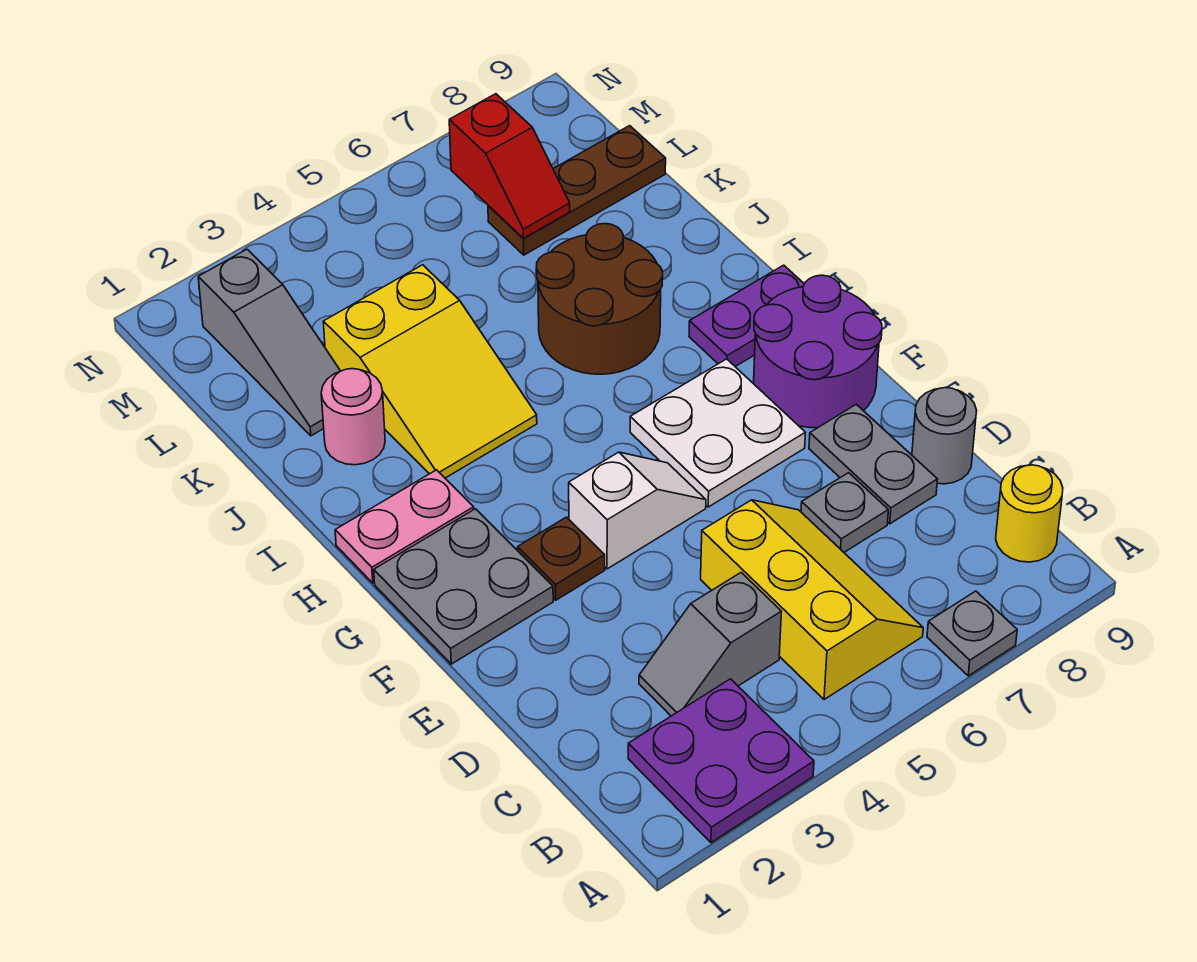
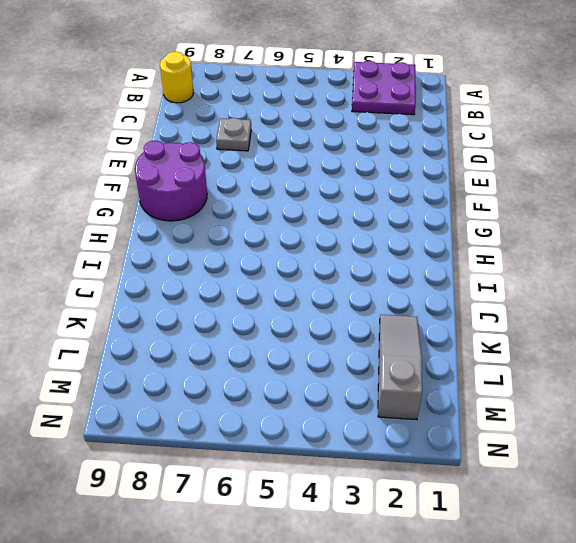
none -> grey plate A7 level 1
none -> yellow slope B5:D6 level 1 top 5
none -> grey slope C3:C4 level 1 top 4

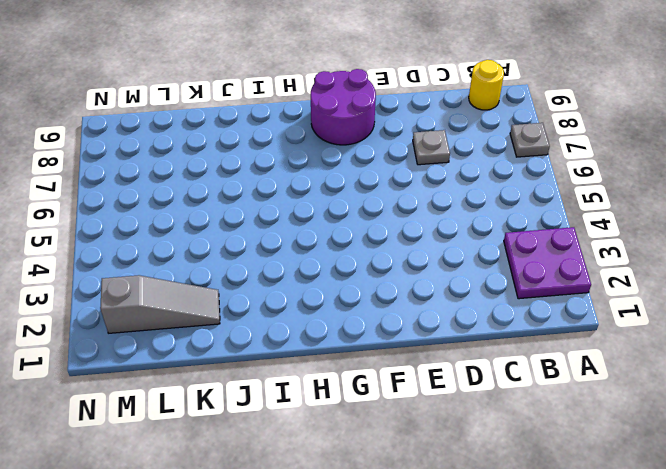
none -> yellow slope B5:D6 level 1 top 5
none -> grey slope C3:C4 level 1 top 4
none -> grey plate D8:E8 level 1

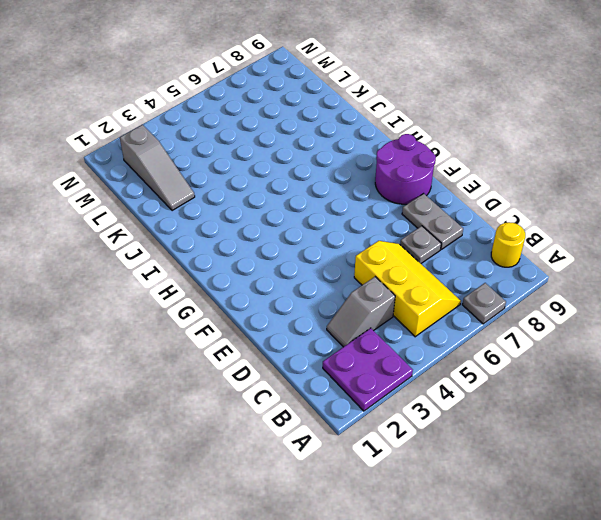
none -> grey round brick D9 level 1
none -> grey plate F1:G2 level 1
none -> brown plate F3 level 1

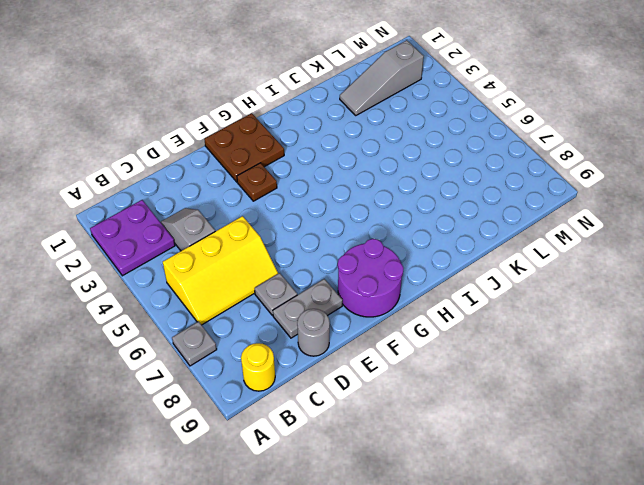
brown plate F1:G2 level 1 -> grey plate F1:G2 level 1
none -> white slope F4:F5 level 1 top 4
none -> white plate F6:G7 level 1
none -> pink plate H1:H2 level 1

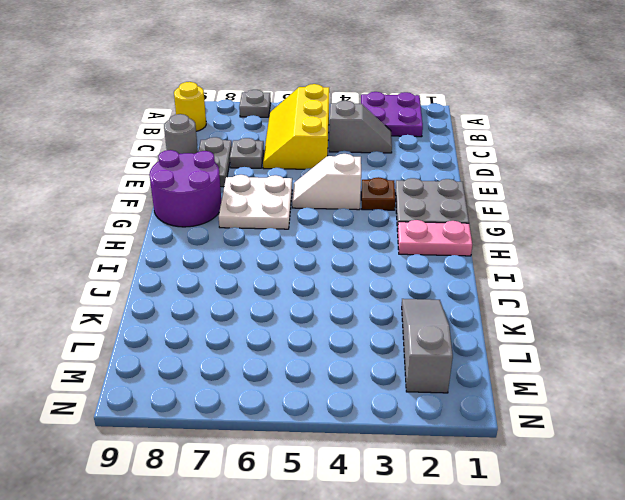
none -> purple plate H8:H9 level 1
none -> yellow slope I3:K4 level 1 top K
none -> brown round brick I6:J7 level 1

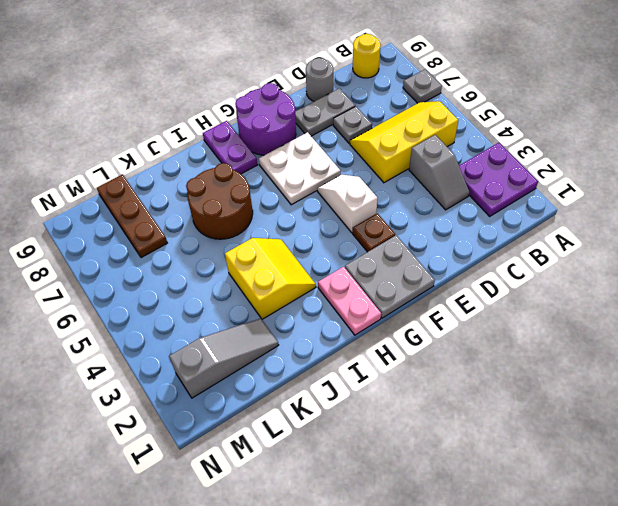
yellow slope I3:J4 level 1 top J -> yellow slope I3:K4 level 1 top K
none -> pink round brick J2 level 1
none -> red slope L7:M7 level 2 top M

